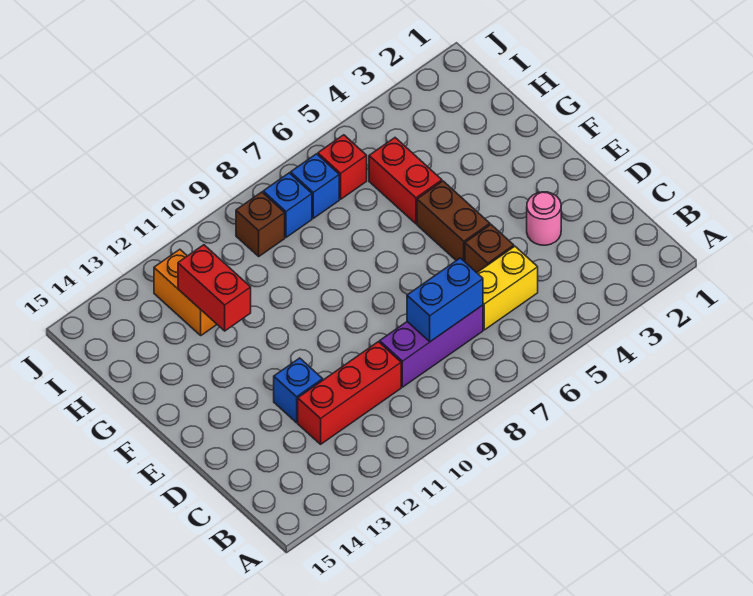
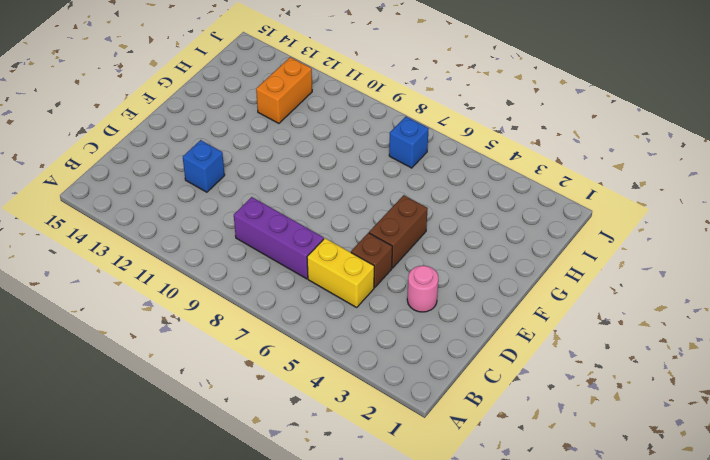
none -> red brick C10:C12 level 1
none -> red brick G5:H5 level 1
none -> red brick I6 level 1

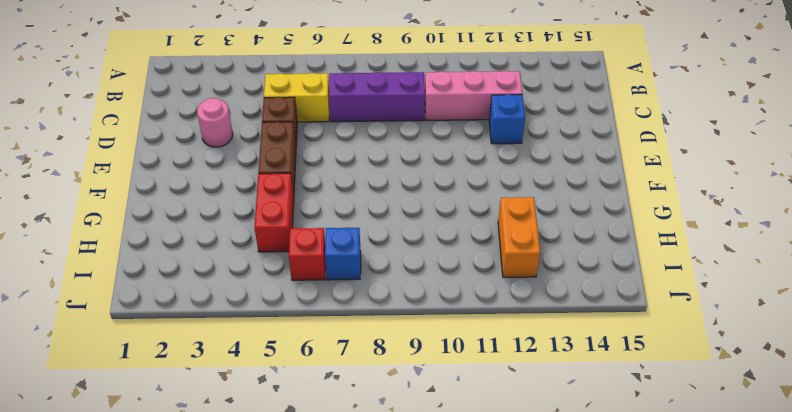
pink brick C10:C12 level 1 -> red brick C10:C12 level 1
none -> blue brick I8 level 1
none -> brown brick I9 level 1
none -> blue brick C7:C8 level 2

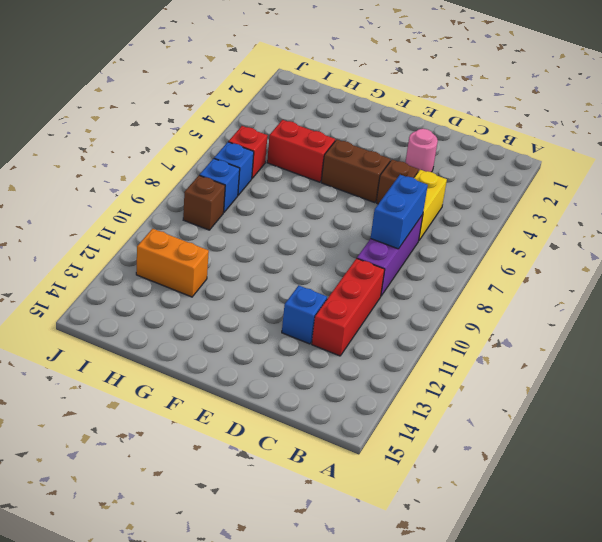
none -> red brick G12:H12 level 2

